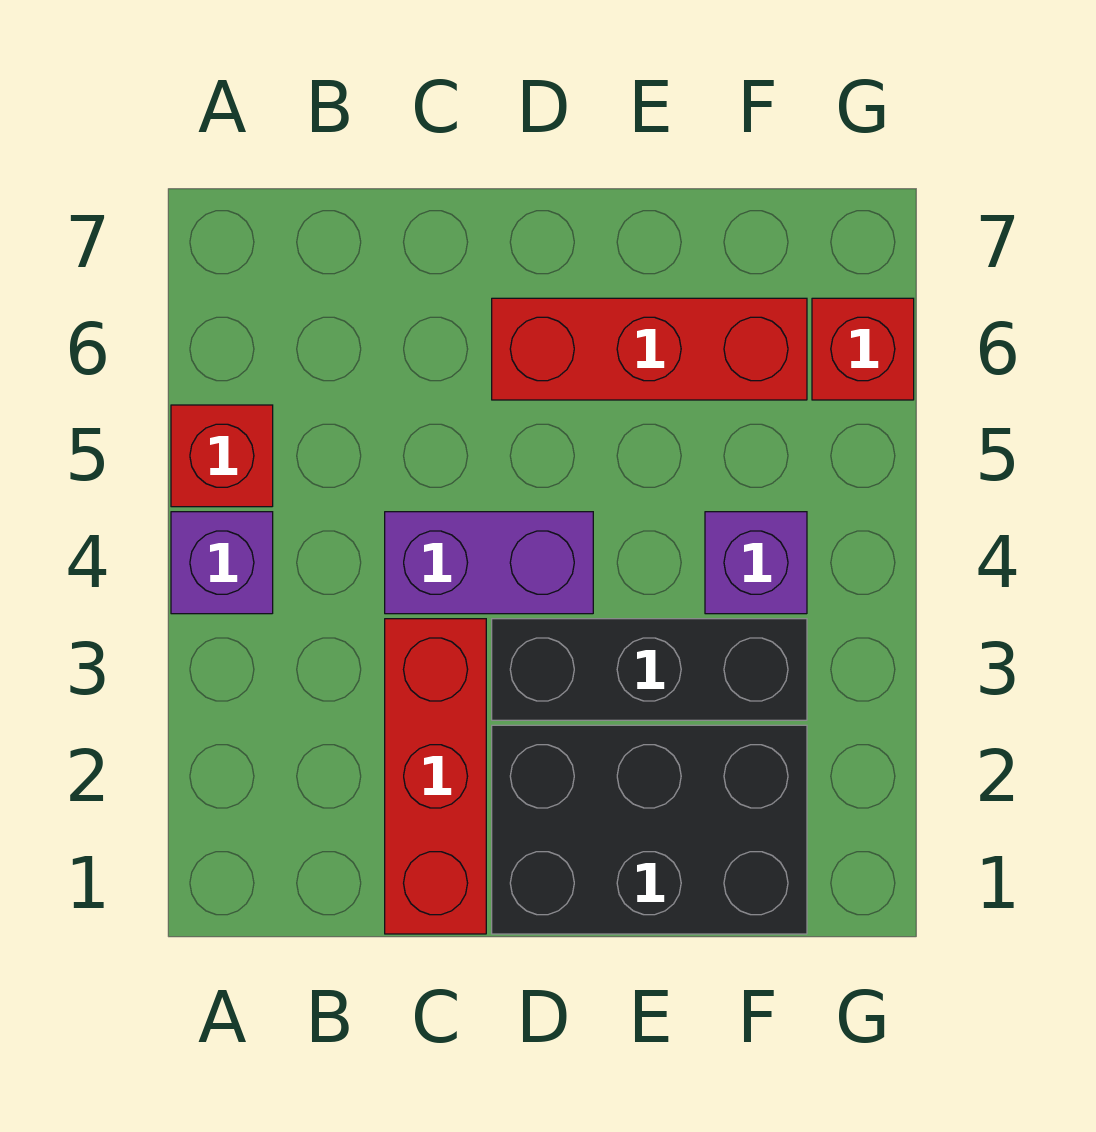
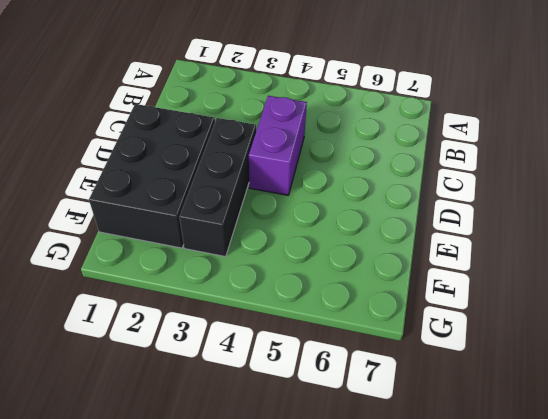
none -> purple brick A4 level 1
none -> red brick A5 level 1

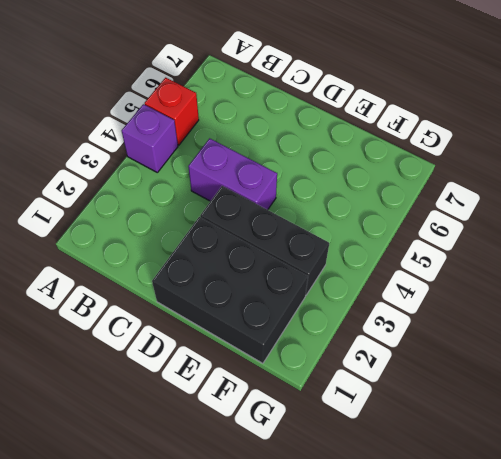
none -> red brick C1:C3 level 1
none -> red brick D6:F6 level 1

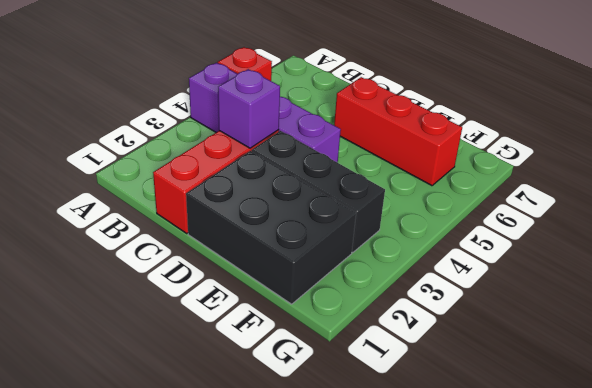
purple brick C3 level 2 -> purple brick F4 level 1
none -> red brick G6 level 1

